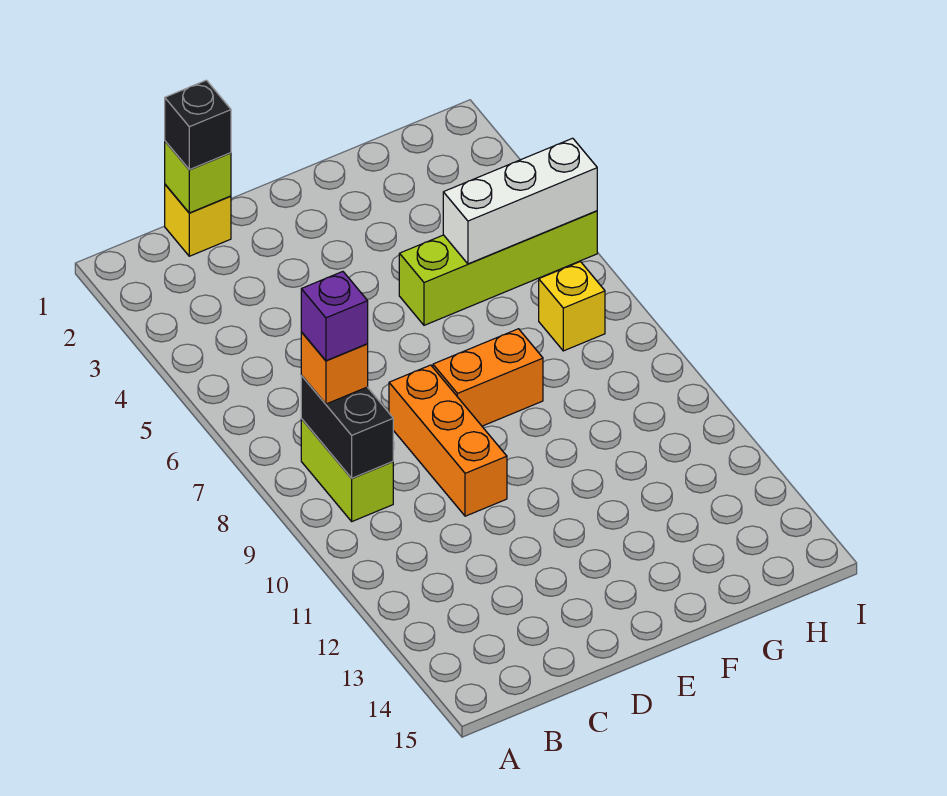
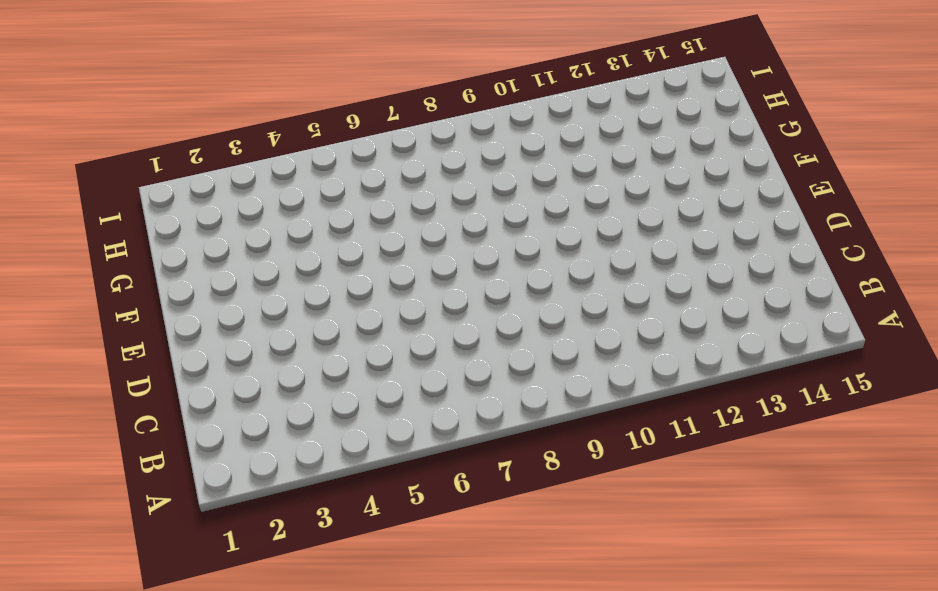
none -> lime brick B8:B9 level 1
none -> yellow brick C1 level 1
none -> orange brick D8:D10 level 1

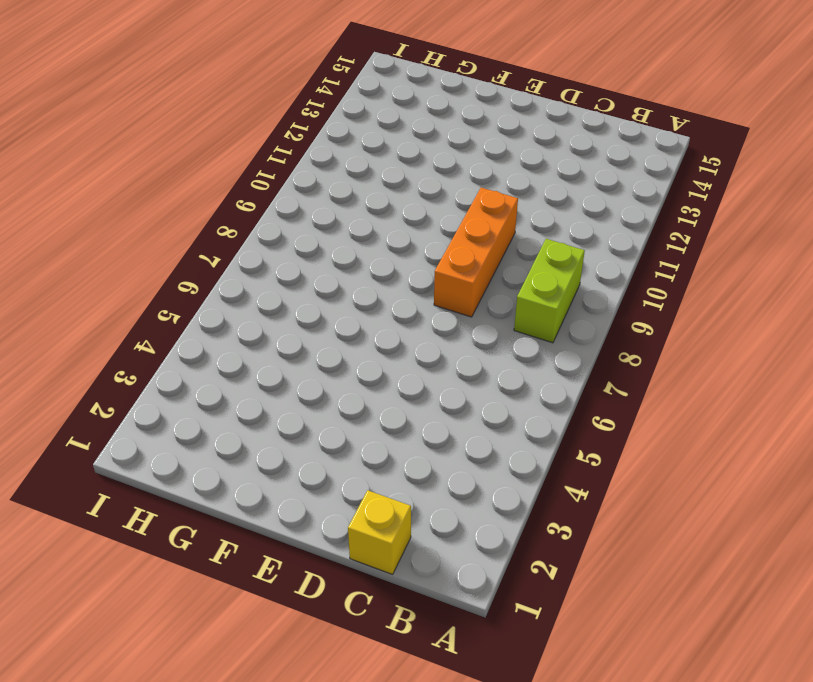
none -> orange brick E8:F8 level 1
none -> lime brick F5:I5 level 1
none -> yellow brick H7 level 1

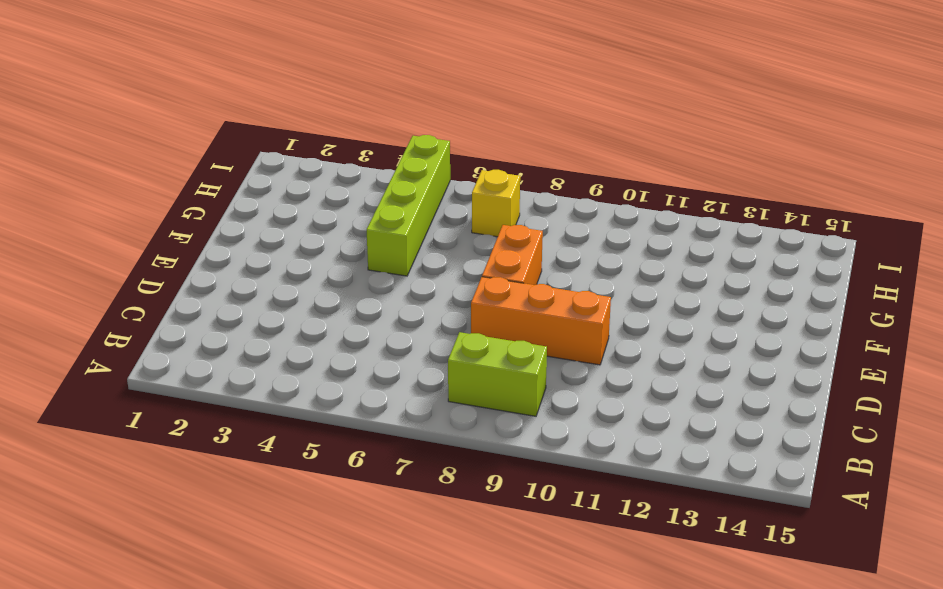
none -> yellow brick C1 level 1
none -> black brick B8:B9 level 2
none -> lime brick C1 level 2

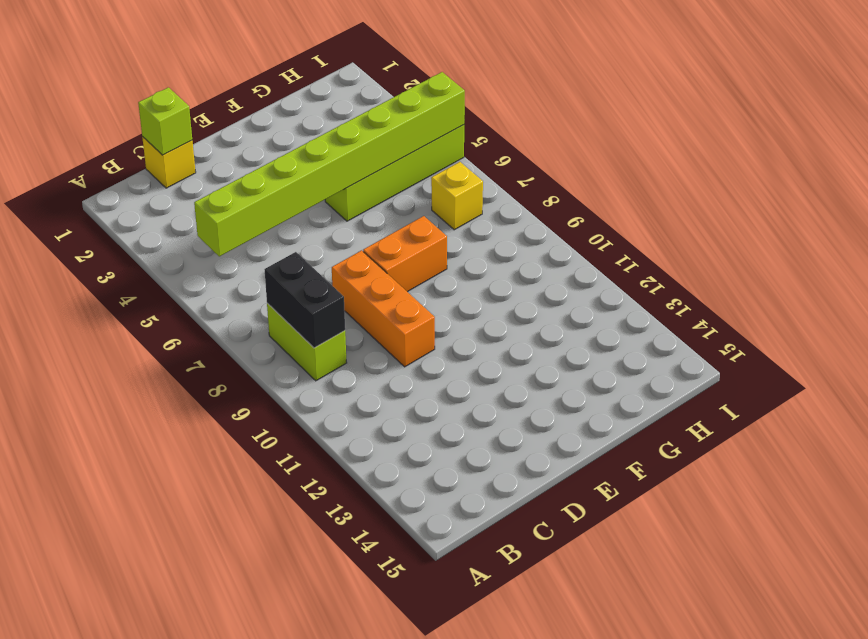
lime brick B5:I5 level 2 -> white brick G5:I5 level 2
none -> orange brick B8 level 3
none -> black brick C1 level 3
none -> purple brick B8 level 4

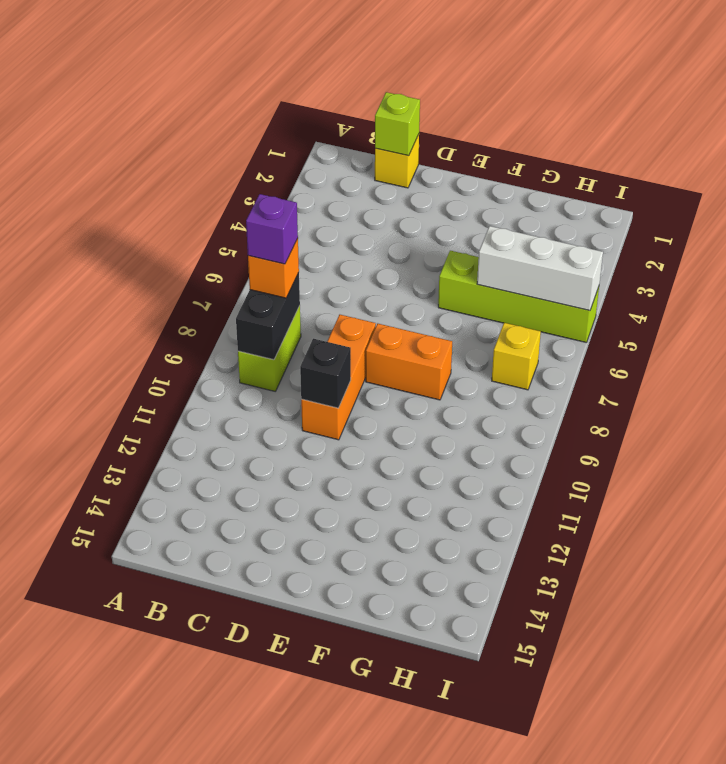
black brick D10 level 2 -> black brick C1 level 3

